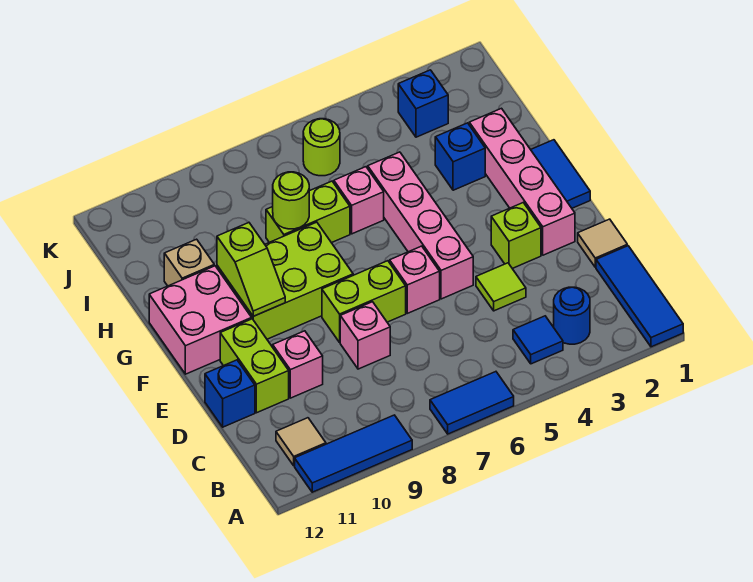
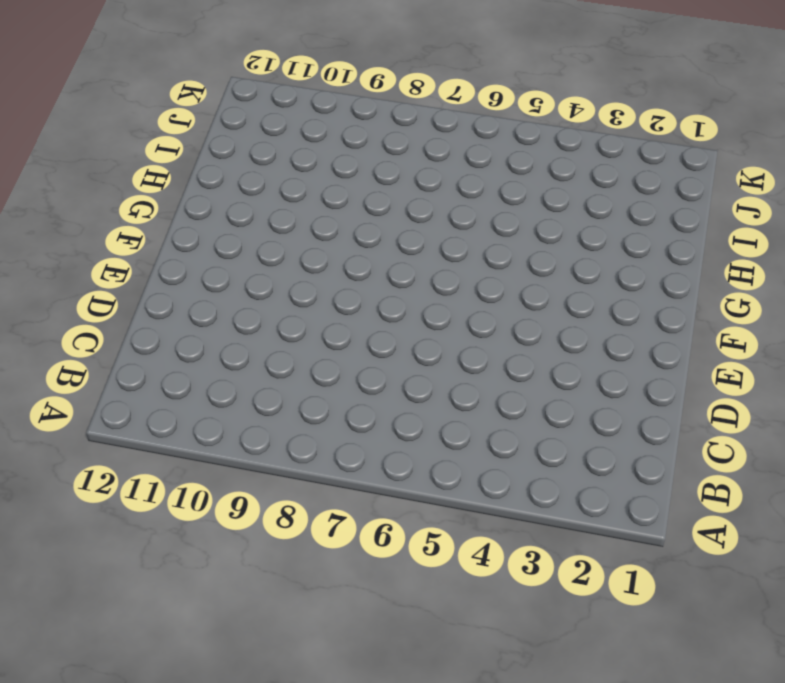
none -> blue tile A1:C1 level 1
none -> blue tile A6:A7 level 1
none -> blue tile A9:A11 level 1

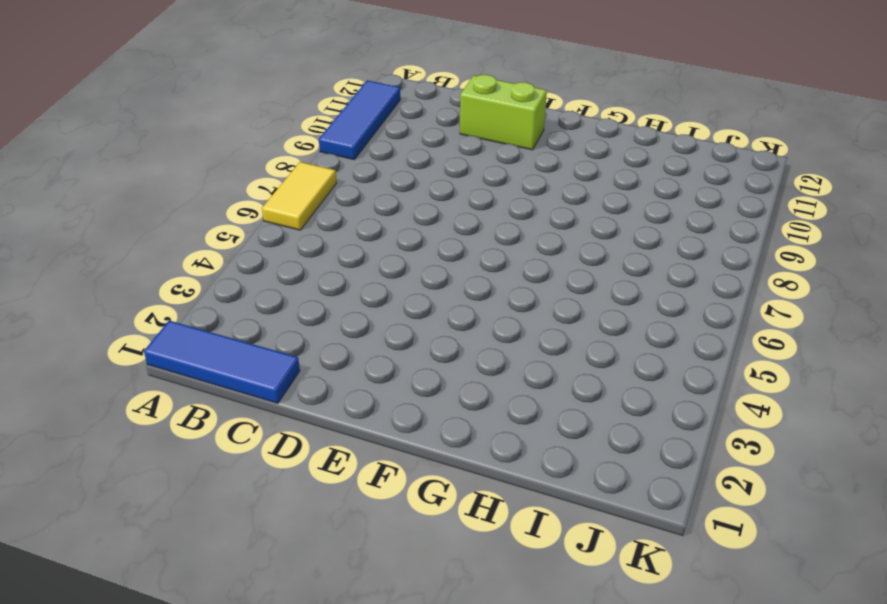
yellow tile A6:A7 level 1 -> blue tile A6:A7 level 1
none -> blue round brick B3 level 1
none -> blue tile B4 level 1
none -> tan tile B11 level 1

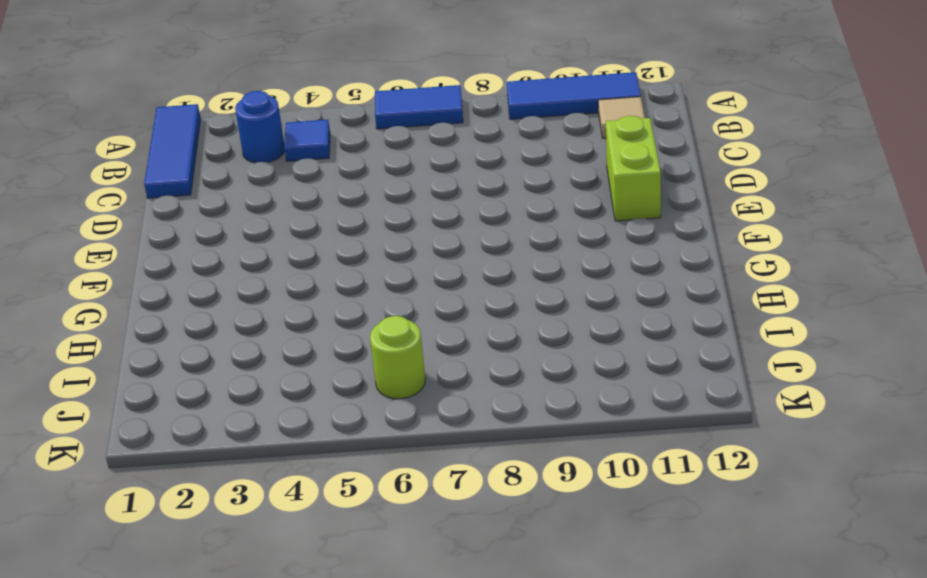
none -> tan tile D1 level 1
none -> lime tile D4 level 1
none -> pink brick D8 level 1

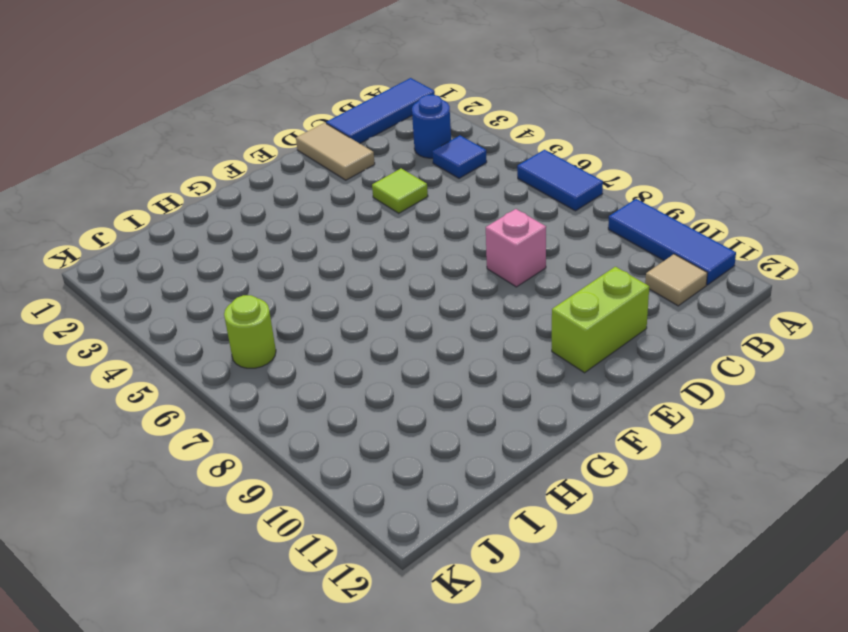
tan tile D1:D2 level 1 -> tan tile D1 level 1
none -> pink brick D10 level 1
none -> blue brick D12 level 1
none -> pink brick E2:H2 level 1

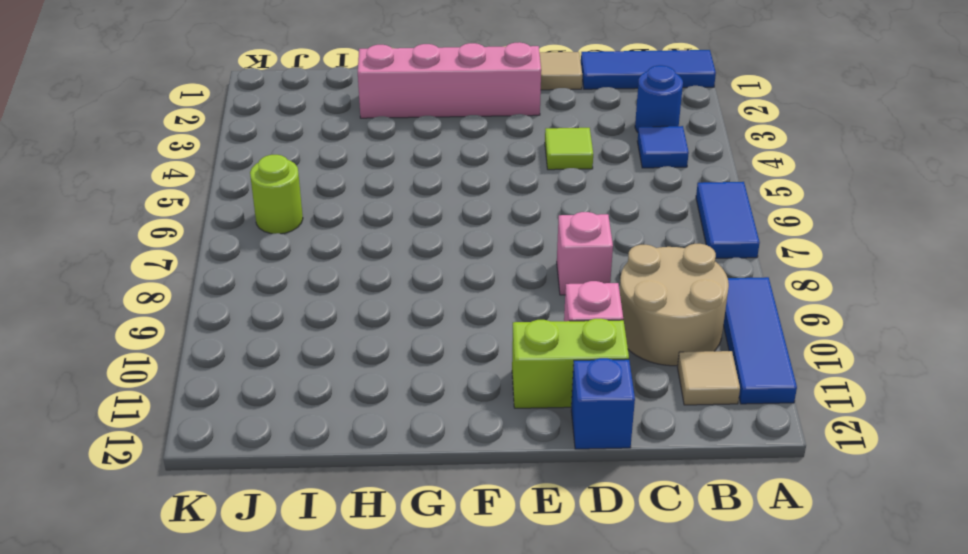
tan round brick B9:C10 level 1 -> none
none -> lime brick E3 level 1
none -> pink brick E5:H5 level 1
none -> pink brick E6 level 1

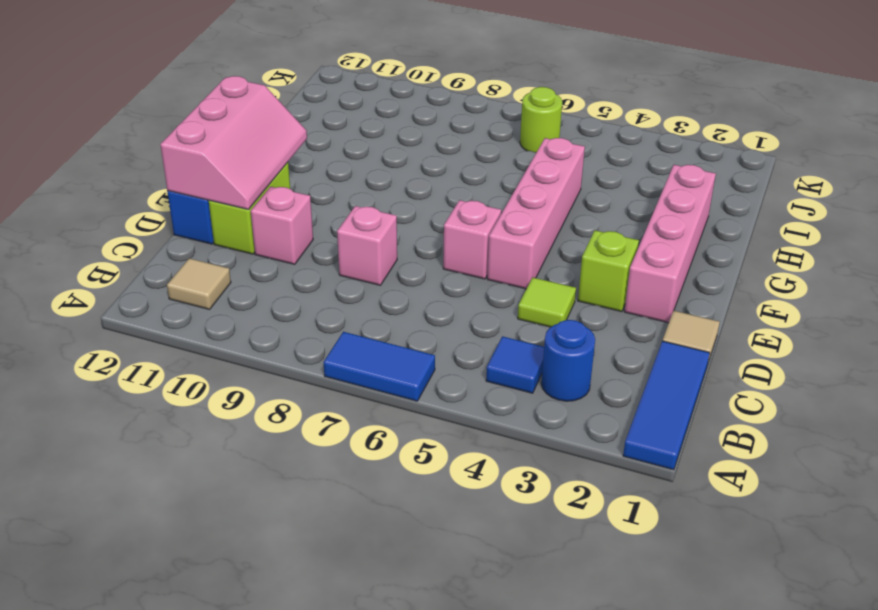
pink slope D11:F12 level 2 top 12 -> none
none -> blue tile A9:A11 level 1
none -> lime brick E7:E8 level 1
none -> blue tile F1:G1 level 1

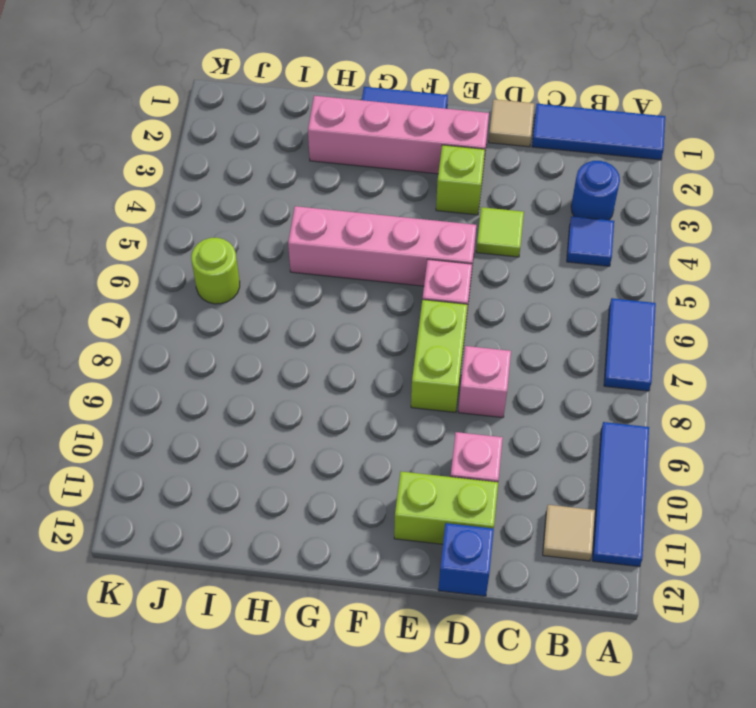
none -> lime brick F8:G10 level 1
none -> pink brick F11:G12 level 1
none -> blue brick H3 level 1

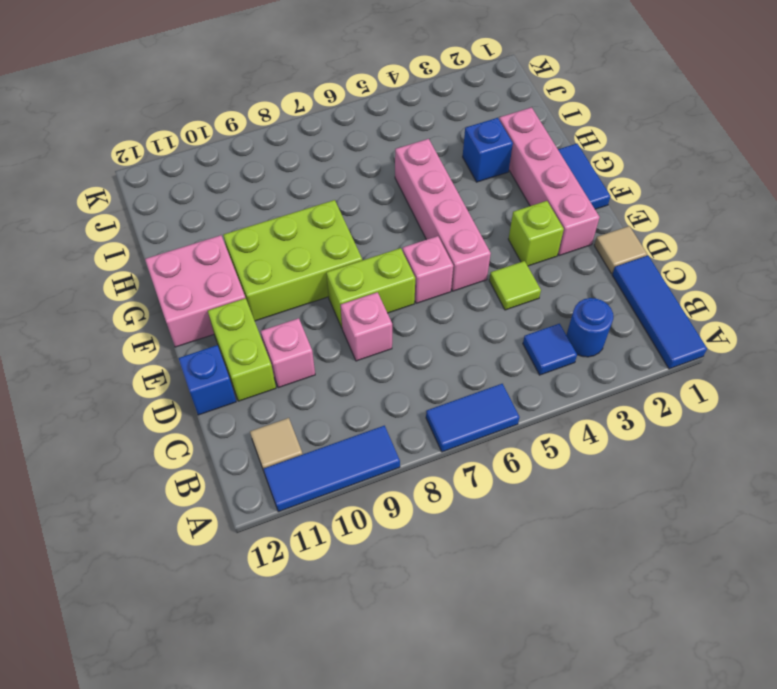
none -> pink brick H6 level 1
none -> lime brick H7:H8 level 1
none -> tan brick H11 level 1

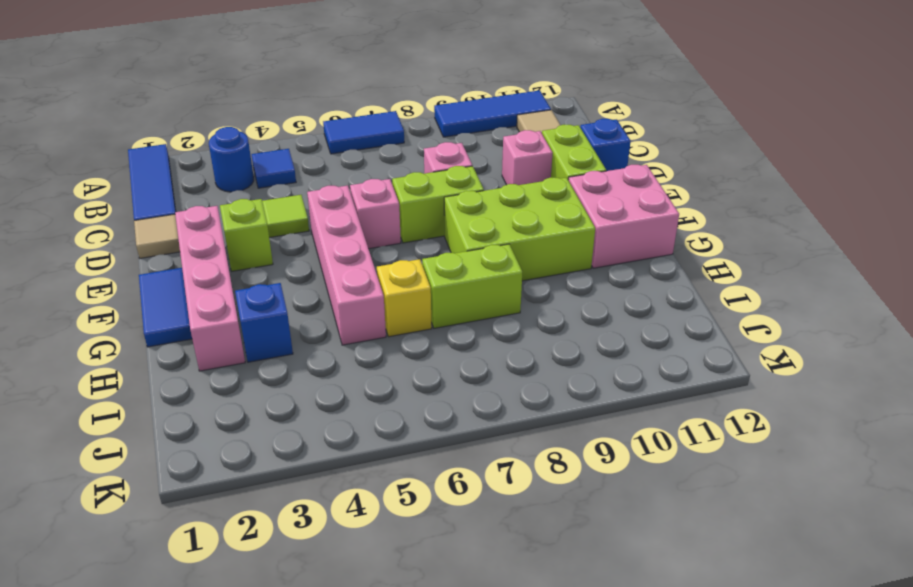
yellow brick H6 level 1 -> pink brick H6 level 1
none -> tan brick H11 level 1
none -> blue brick J3 level 1
none -> lime round brick J6 level 1

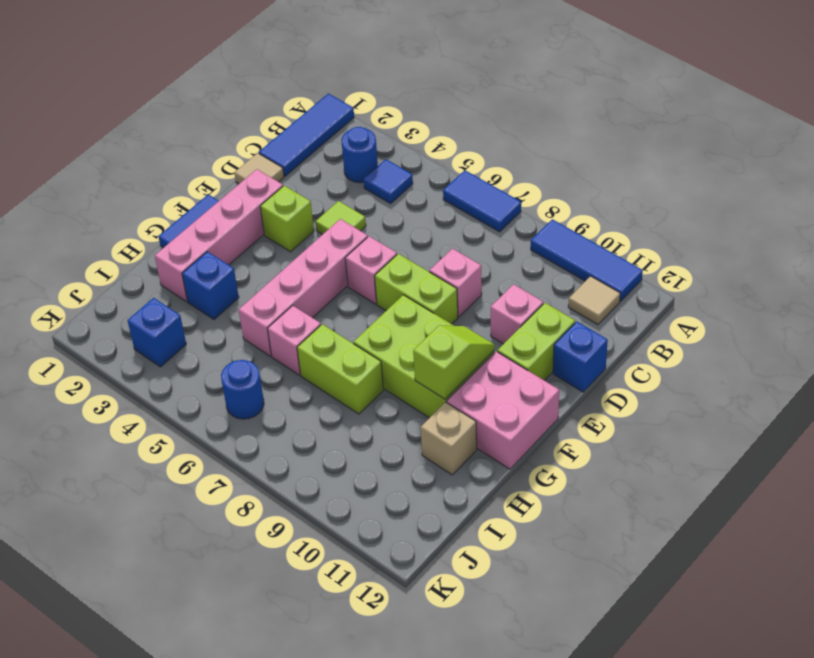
blue round brick J6 level 1 -> lime round brick J6 level 1
none -> lime round brick H8 level 2

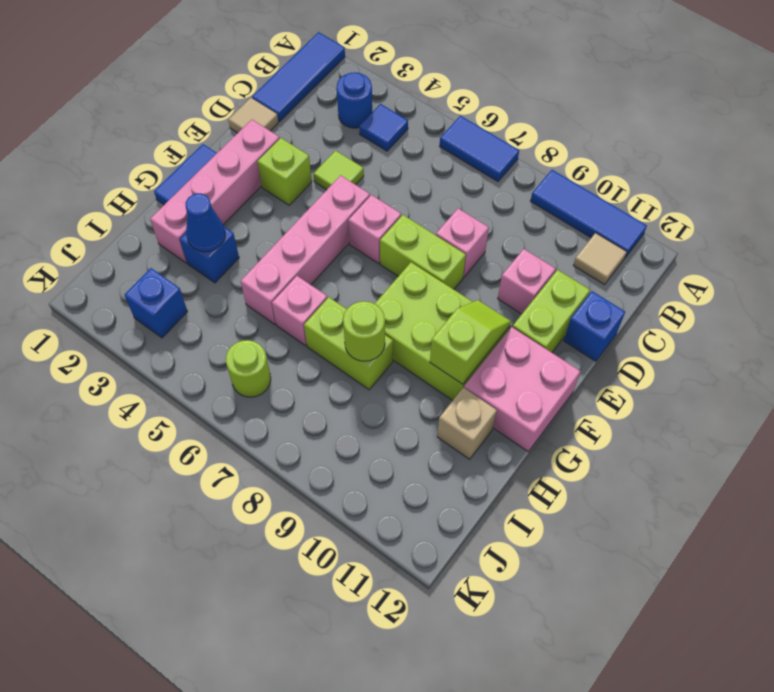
blue cone H3 level 2 -> none

